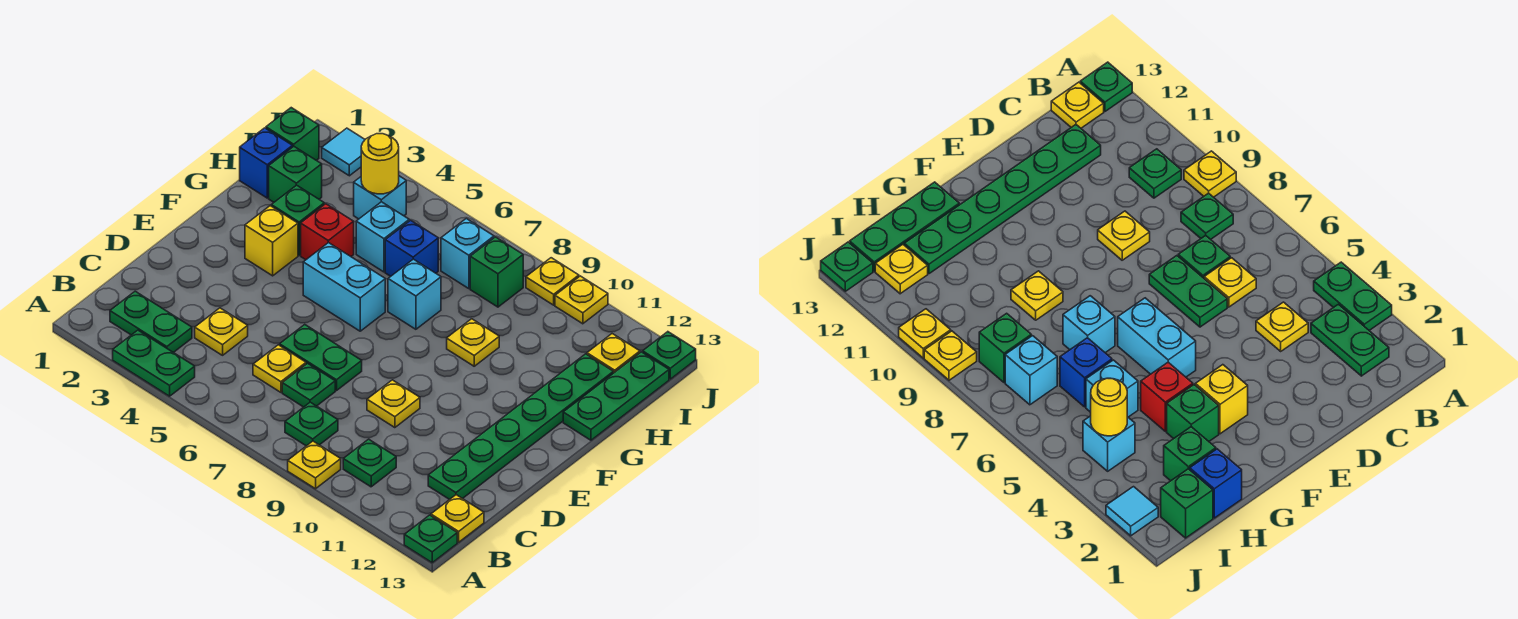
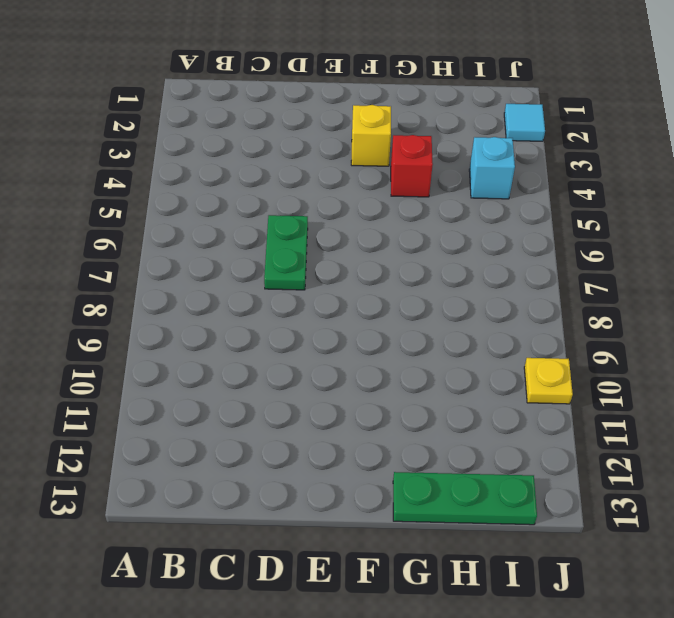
none -> green plate A3:A4 level 1
none -> yellow plate A9 level 1
none -> green plate A13 level 1
none -> green plate B2:B3 level 1

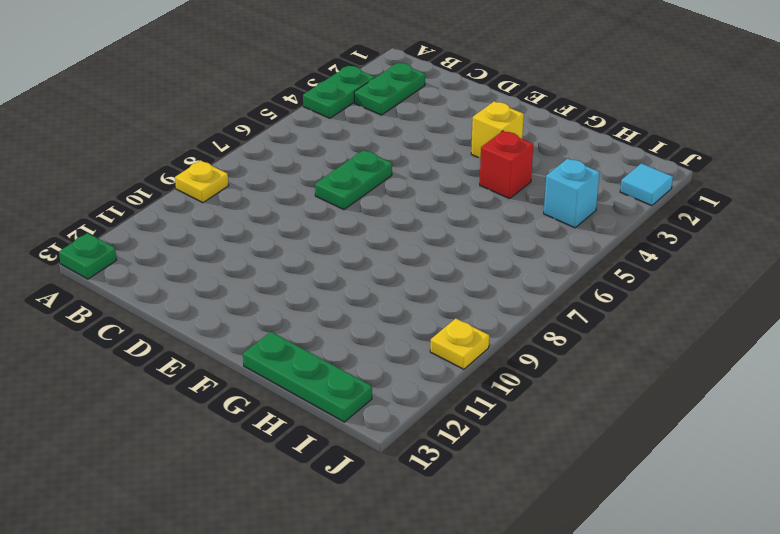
none -> green plate B8 level 1
none -> green plate B10 level 1
none -> yellow plate B13 level 1
none -> yellow plate C4 level 1

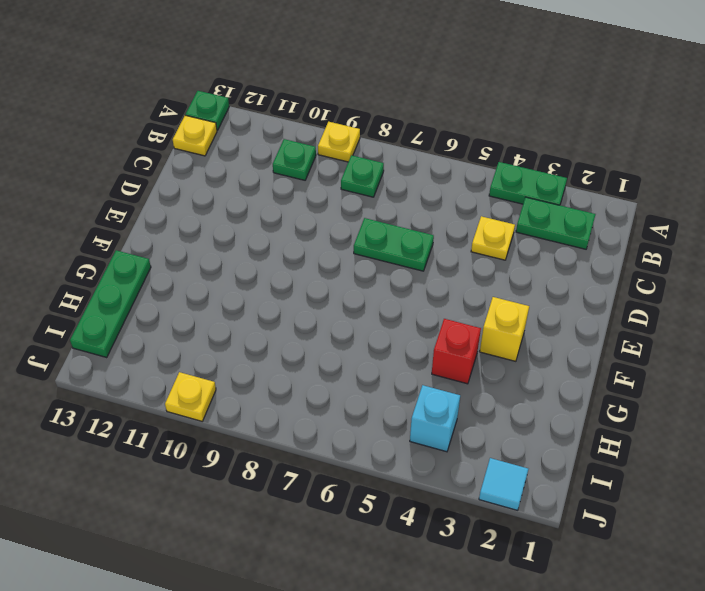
none -> yellow plate C6 level 1
none -> green plate C7 level 1
none -> green plate C12:H12 level 1
none -> yellow plate D9 level 1

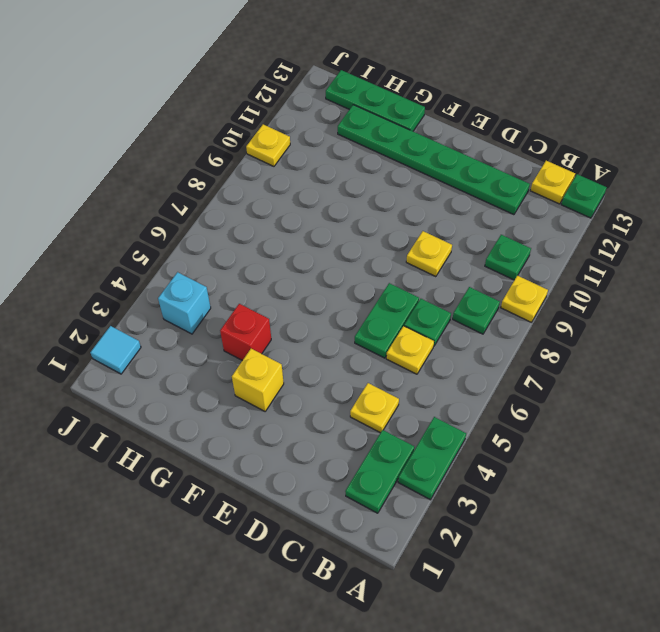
none -> cyan brick F5:F6 level 1
none -> green brick G3 level 1
none -> cyan brick G7 level 1
none -> yellow plate G9 level 1

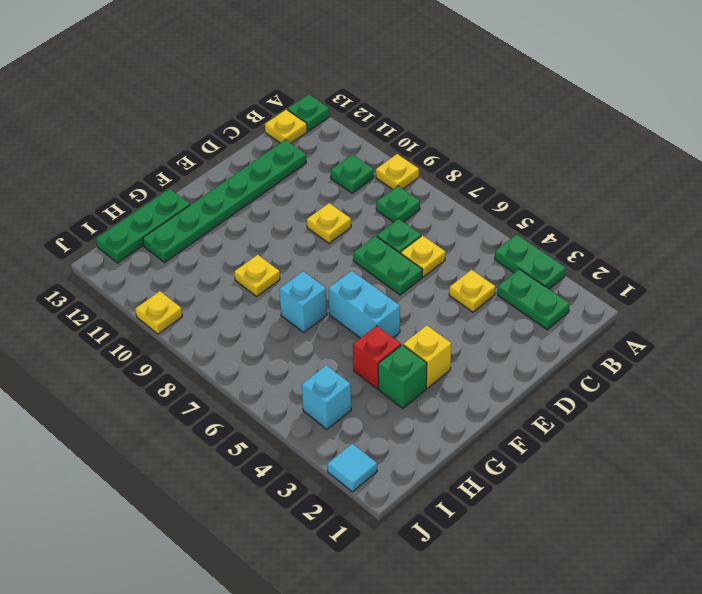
none -> blue brick H1 level 1
none -> green brick H2 level 1
none -> cyan brick H5 level 1
none -> blue brick H6 level 1

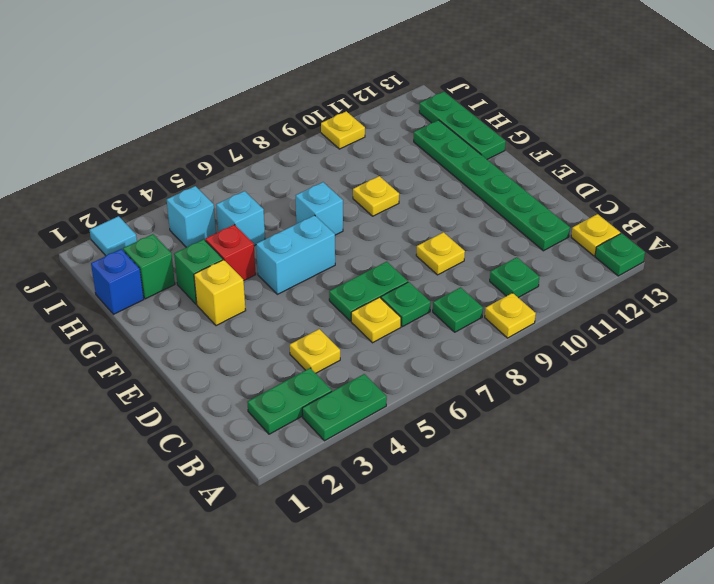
none -> blue brick H6 level 1
none -> green brick I1 level 1
none -> cyan brick I7 level 1
none -> green brick I8 level 1

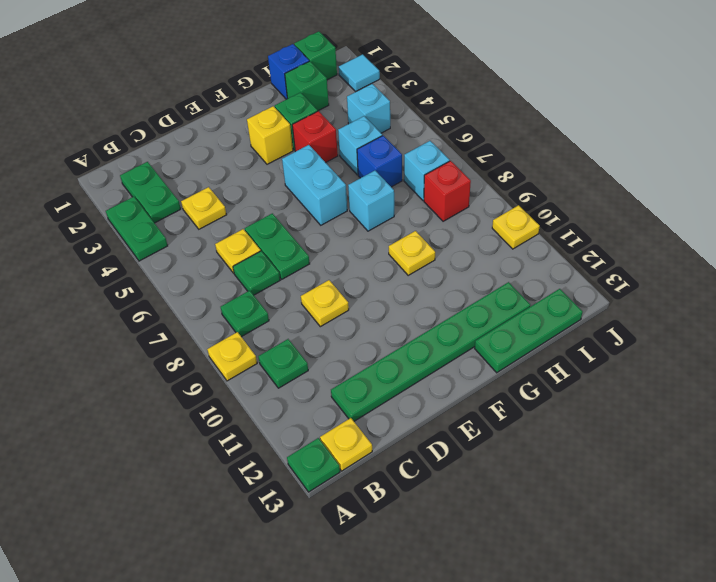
red brick I8 level 1 -> green brick I8 level 1
none -> yellow plate I12 level 1
none -> yellow plate J9 level 1
none -> green plate J13 level 1
none -> yellow round brick I4 level 2

